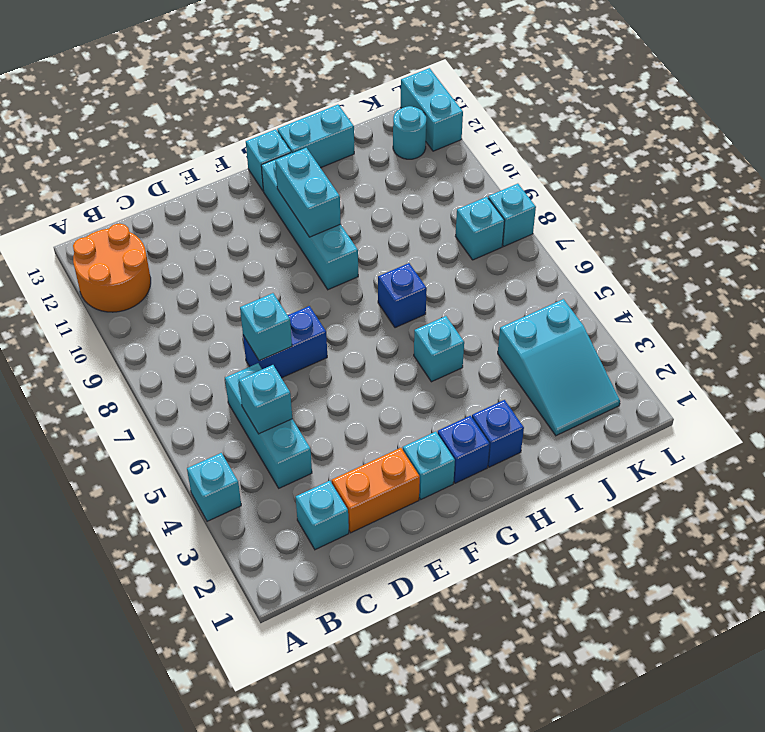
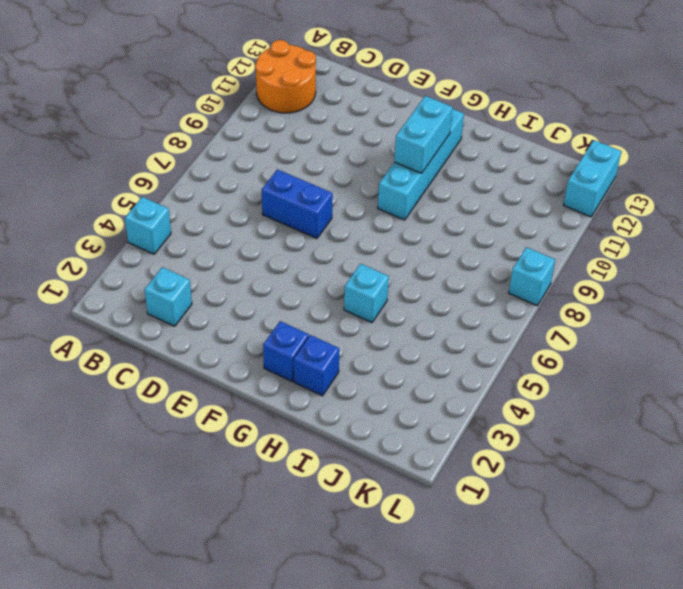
none -> cyan brick C4:C6 level 1
none -> orange brick D2:E2 level 1
none -> cyan brick F2 level 1

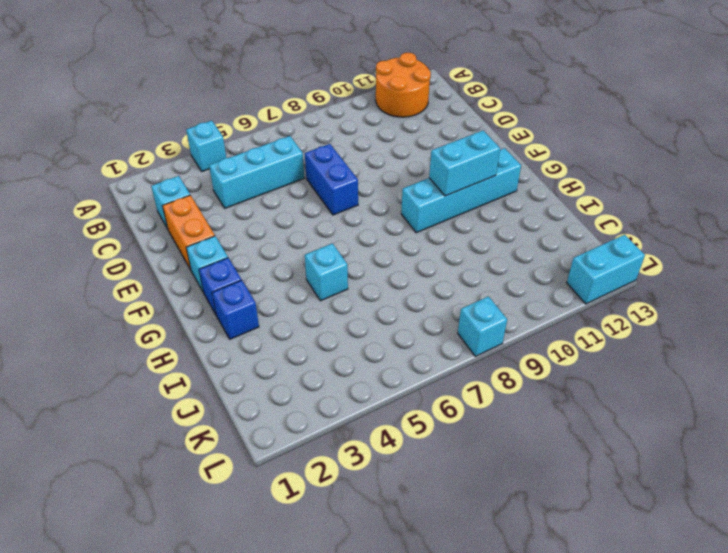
none -> cyan brick G13 level 1
none -> blue brick H7 level 1
none -> cyan brick H13:I13 level 1

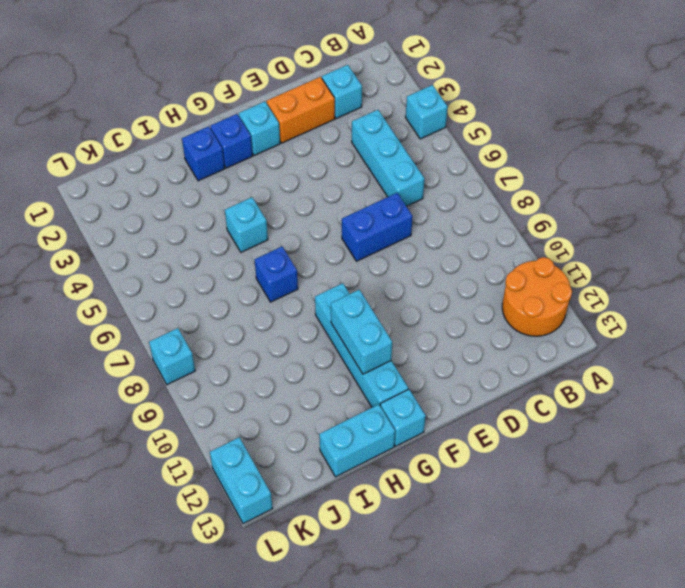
none -> cyan slope J2:K4 level 1 top 4
none -> cyan brick K8 level 1
none -> cyan round brick K12 level 1

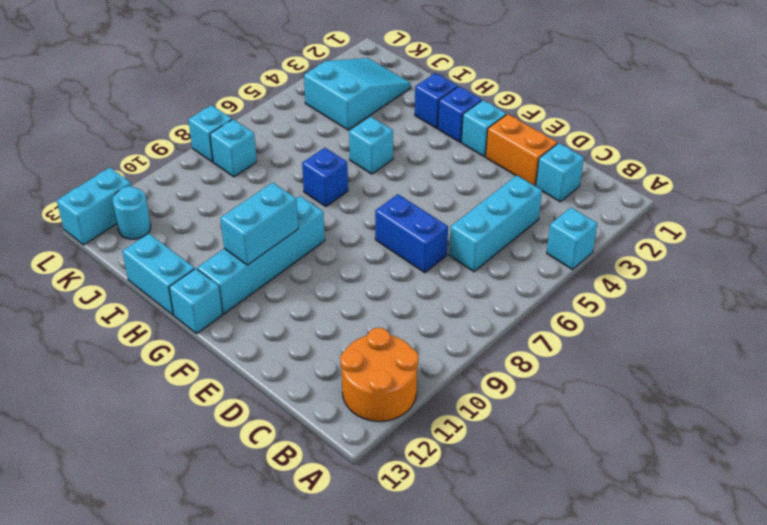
none -> cyan brick C5 level 2
none -> cyan brick D7 level 2

